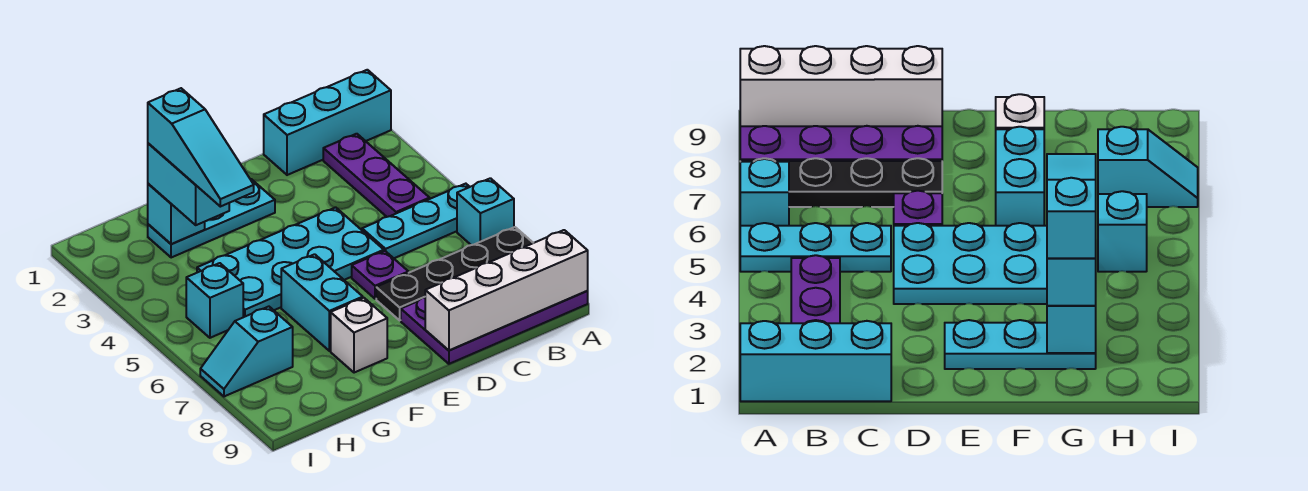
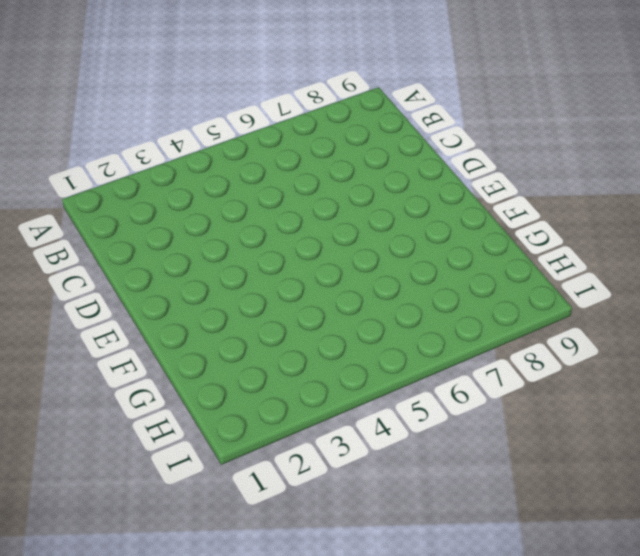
none -> cyan brick A1:C1 level 1
none -> cyan plate A5:C5 level 1
none -> cyan brick A6 level 1

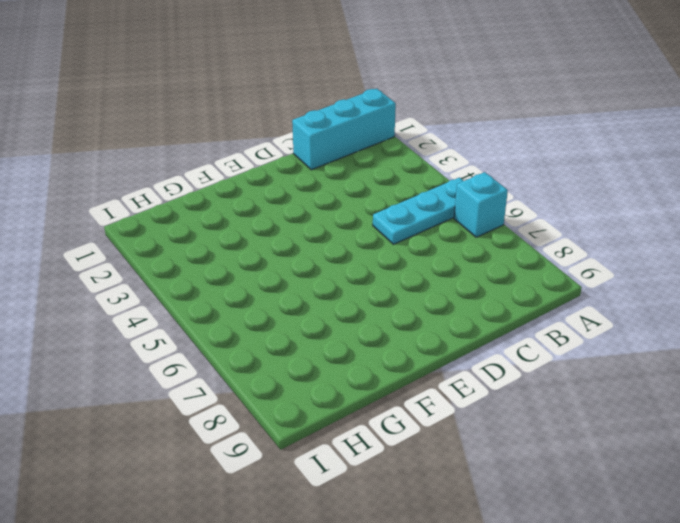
none -> black plate A7:D7 level 1
none -> purple plate A8:D9 level 1
none -> purple plate B2:B4 level 1

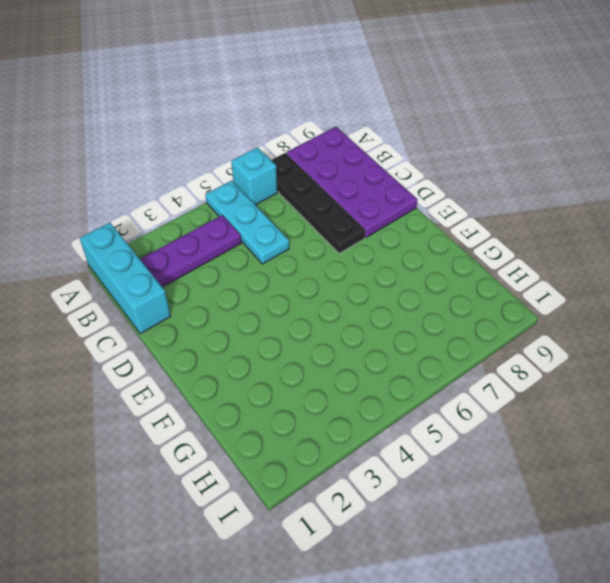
none -> cyan plate D4:G5 level 1
none -> purple plate D6 level 1
none -> cyan plate E2:G2 level 1

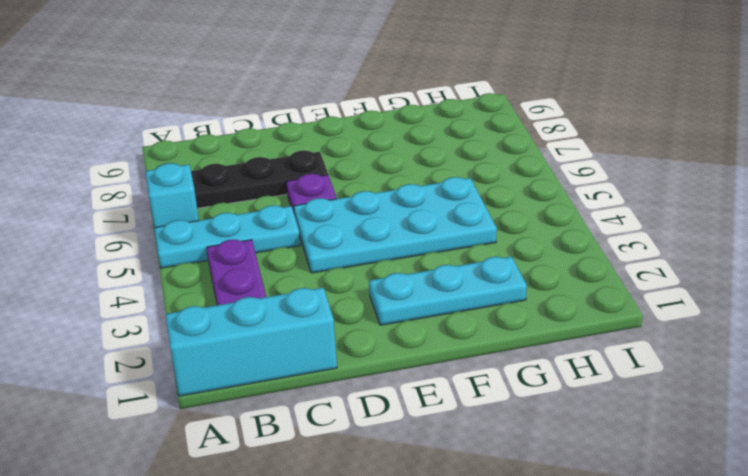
none -> purple plate A8:D9 level 1
none -> cyan brick F6:F7 level 1
none -> white brick F8 level 1

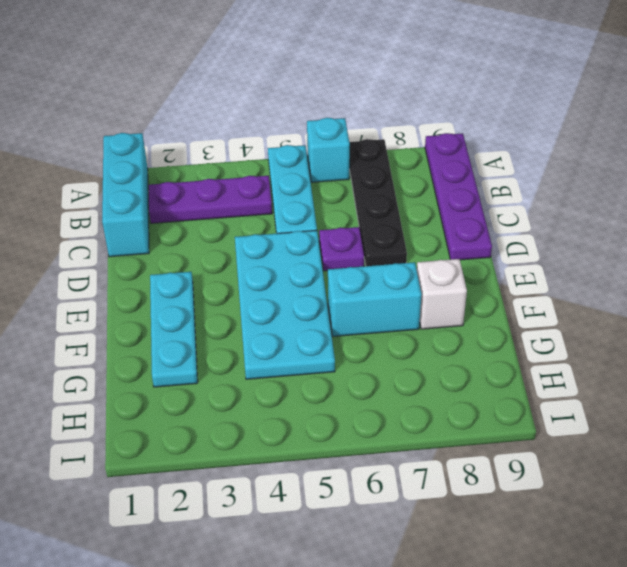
purple plate A9:D9 level 1 -> purple plate A8:D9 level 1
none -> cyan brick H5 level 1
none -> cyan slope H7:I7 level 1 top H
none -> white brick A9:D9 level 2

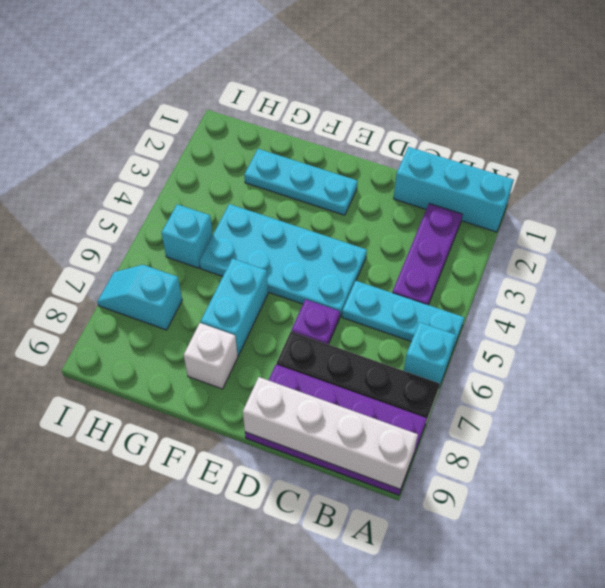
none -> cyan brick G2 level 2
none -> cyan brick G2:G3 level 3
none -> cyan slope G2:G4 level 4 top 2

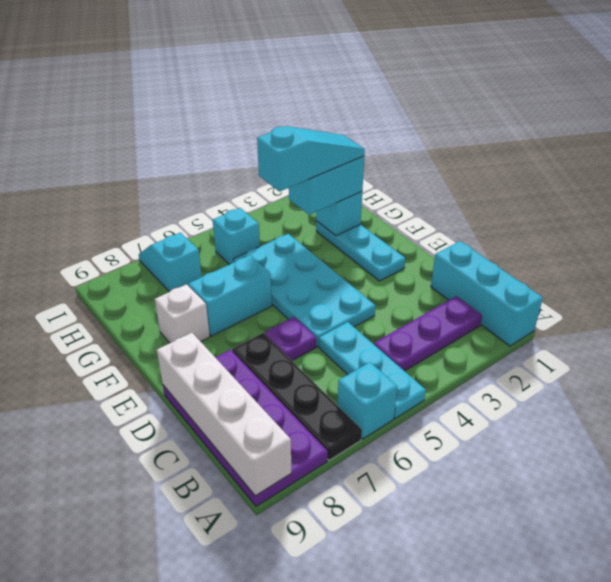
cyan slope G2:G4 level 4 top 4 -> cyan slope G2:G4 level 4 top 2

